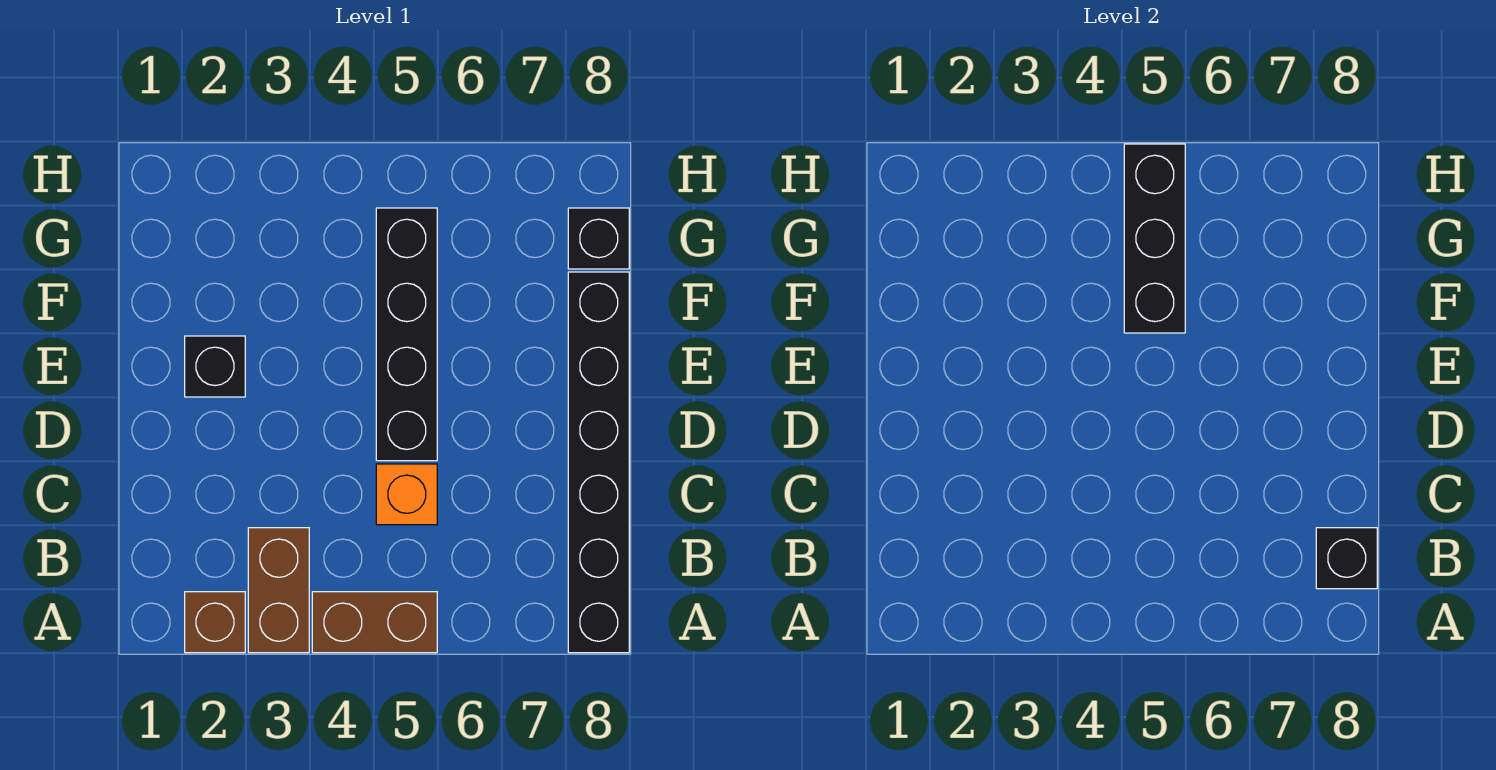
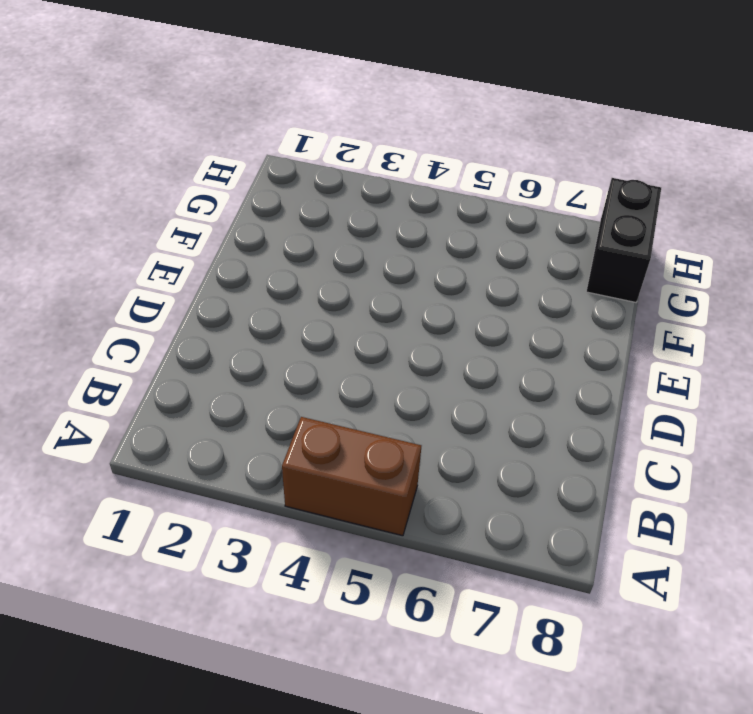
black brick G8:H8 level 1 -> black brick G8 level 1
none -> brown brick A2 level 1
none -> brown brick A3:B3 level 1

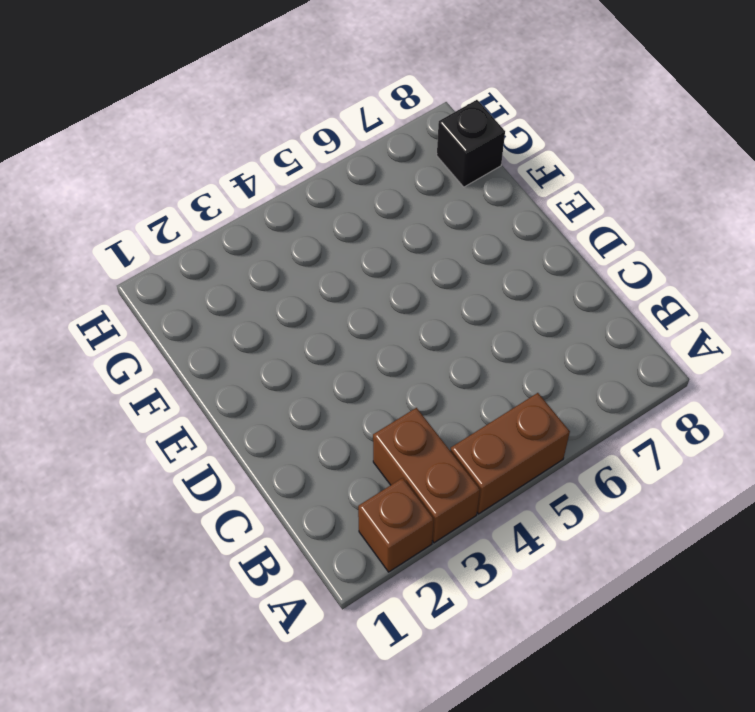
none -> black brick A8:F8 level 1
none -> orange brick C5 level 1

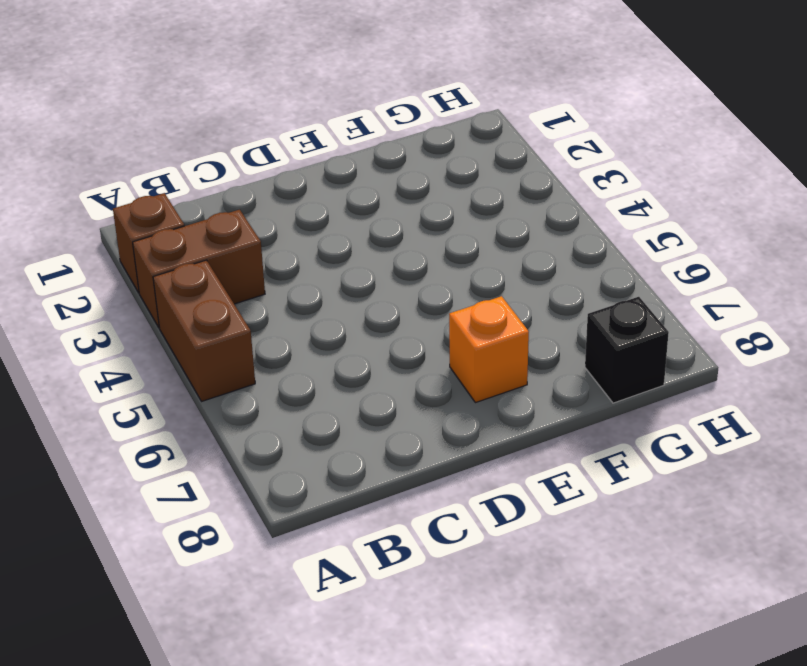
orange brick E7 level 1 -> orange brick C5 level 1
none -> black brick A8:F8 level 1
none -> black brick D5:G5 level 1

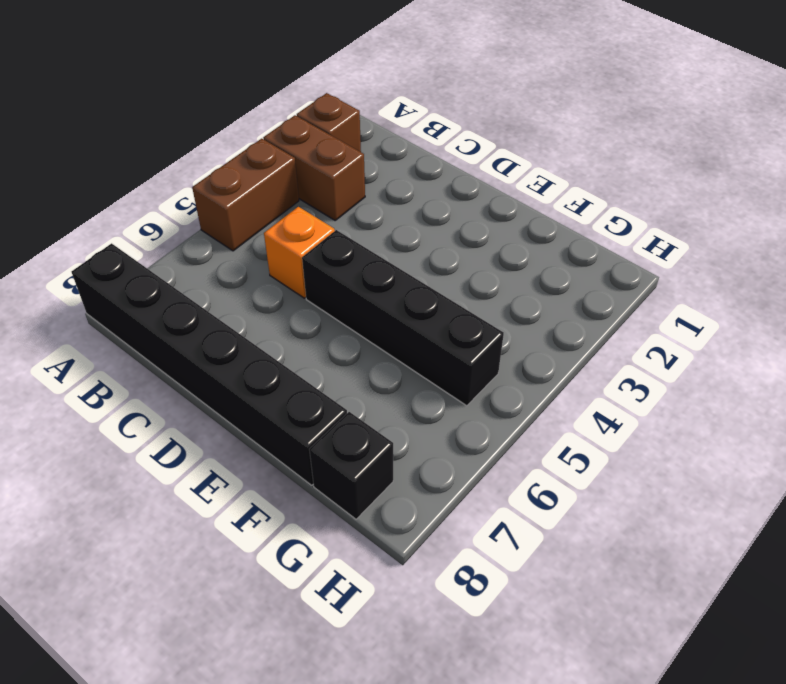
none -> black brick E2 level 1
none -> black brick B8 level 2

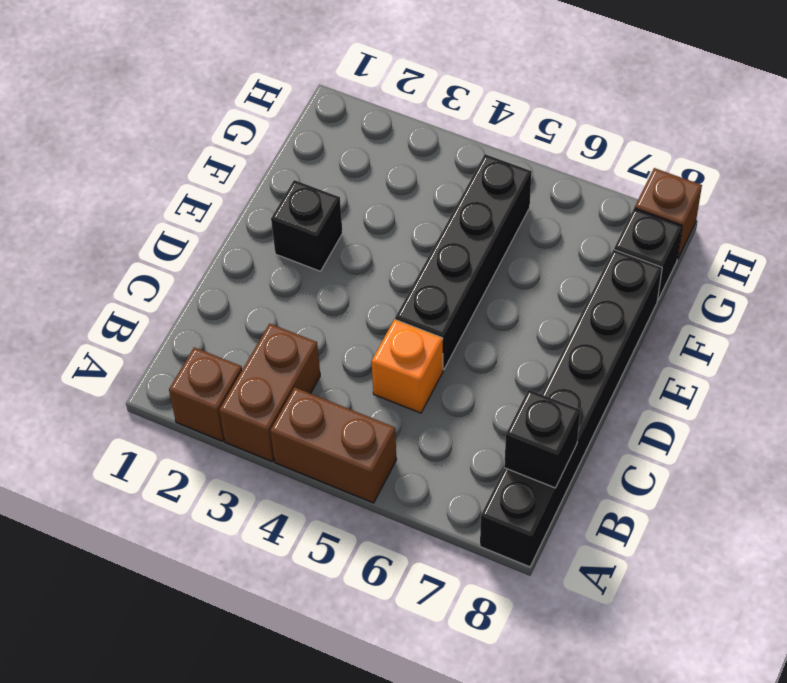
brown brick H8 level 1 -> none
none -> black brick F5:H5 level 2

